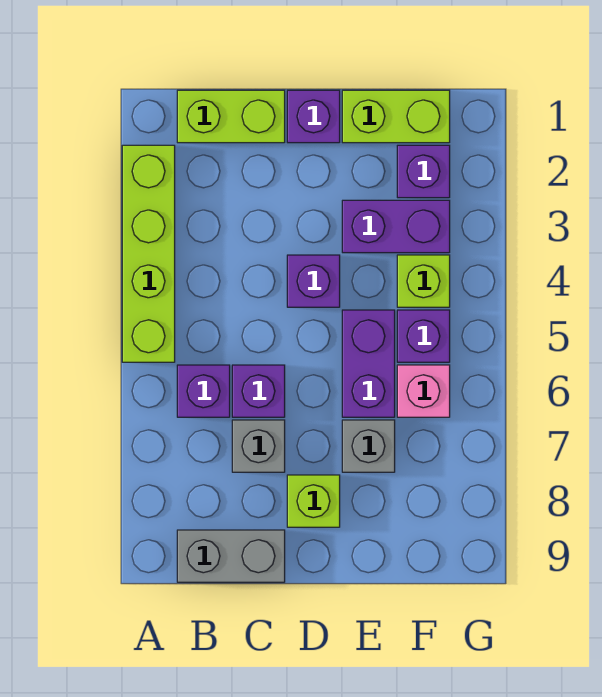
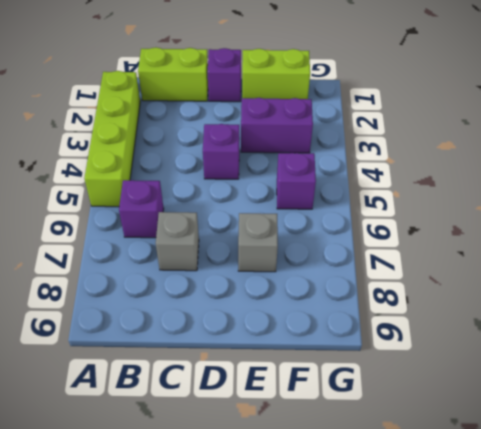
none -> grey brick B9:C9 level 1
none -> purple brick C6 level 1
none -> lime brick D8 level 1

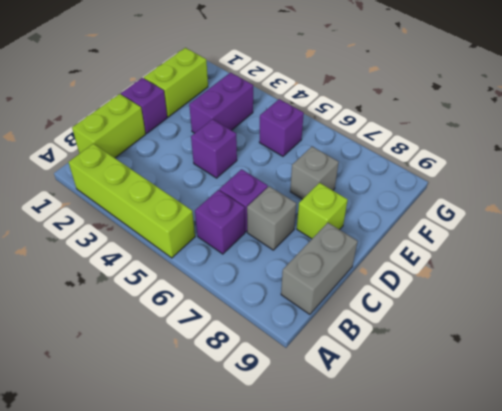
none -> purple brick E5:E6 level 1
none -> purple brick F2 level 1
none -> lime brick F4 level 1

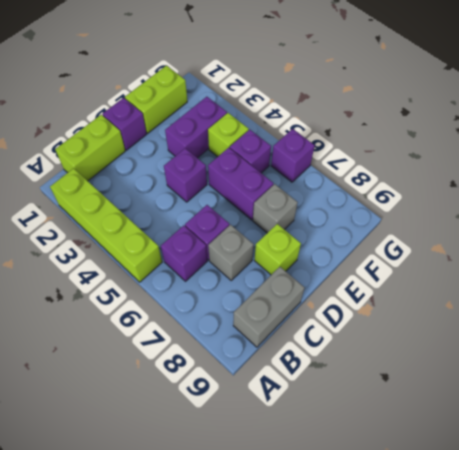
purple brick G6 level 1 -> purple brick F2 level 1
none -> pink brick F6 level 1

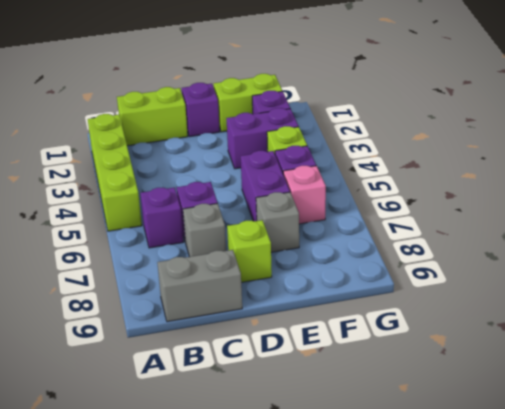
none -> purple brick D4 level 1

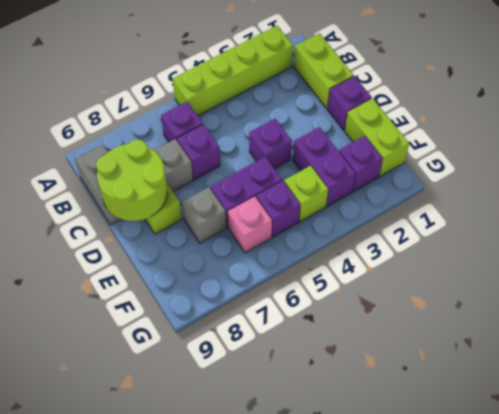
lime round brick C8:D9 level 2 -> none

